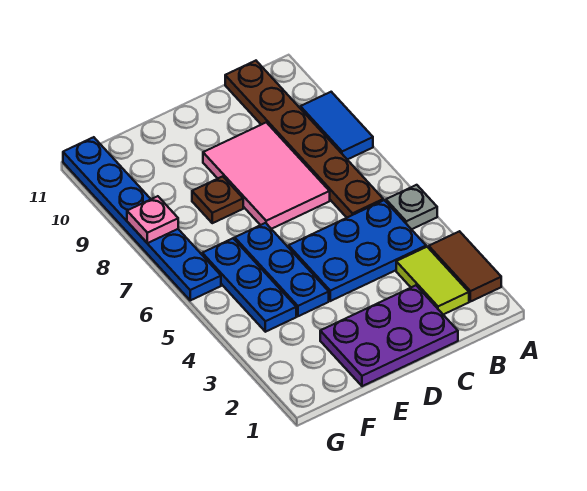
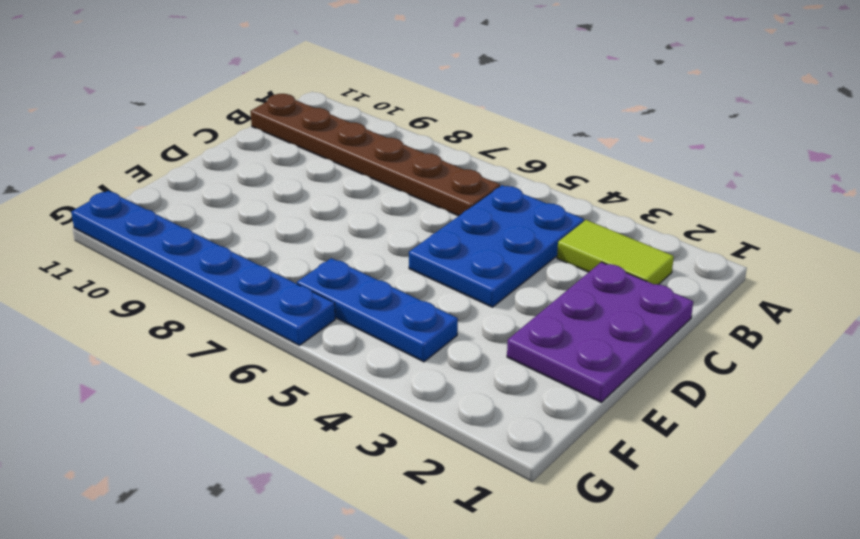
none -> brown tile A2:A3 level 1
none -> grey plate A5 level 1
none -> blue tile A8:A9 level 1

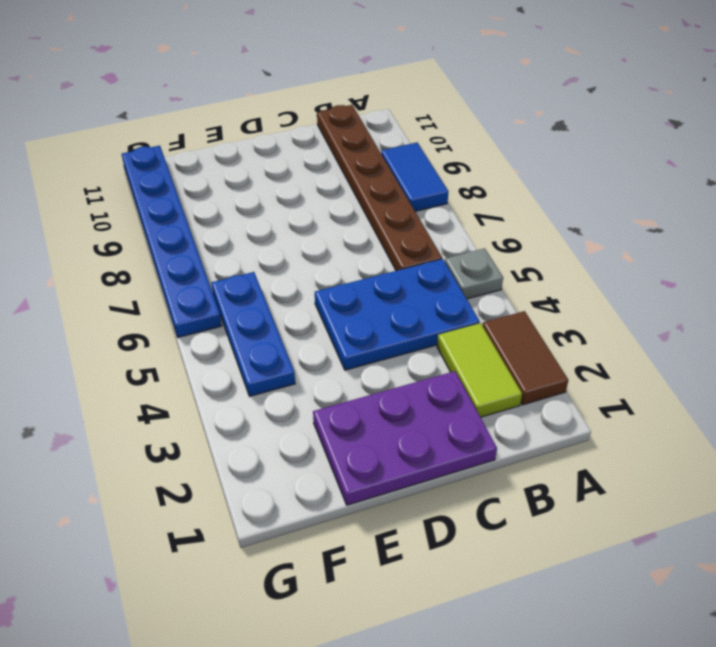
none -> pink tile C7:D9 level 1
none -> blue plate E4:E6 level 1
none -> brown plate E8 level 1

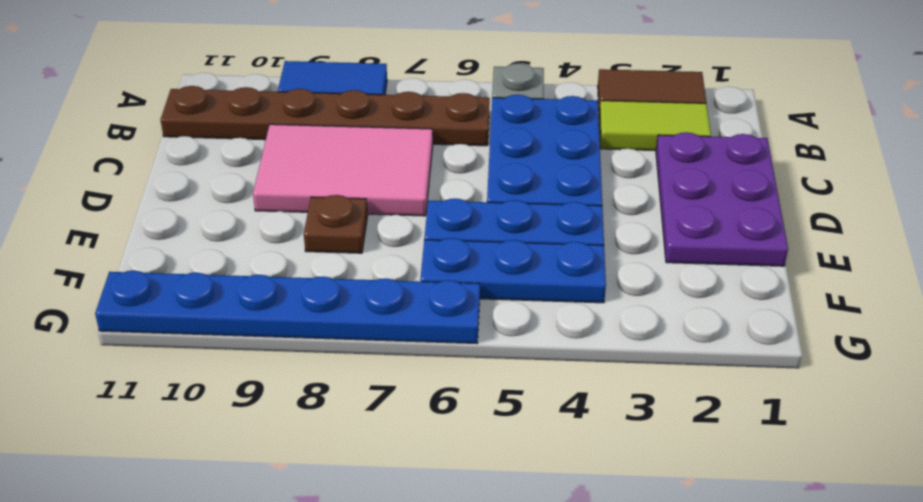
none -> pink plate G8 level 2

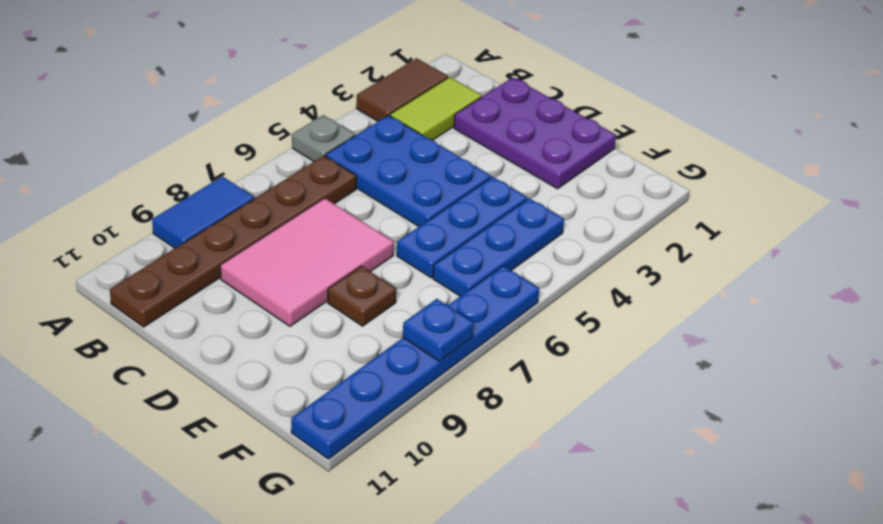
blue plate G8 level 2 -> pink plate G8 level 2

